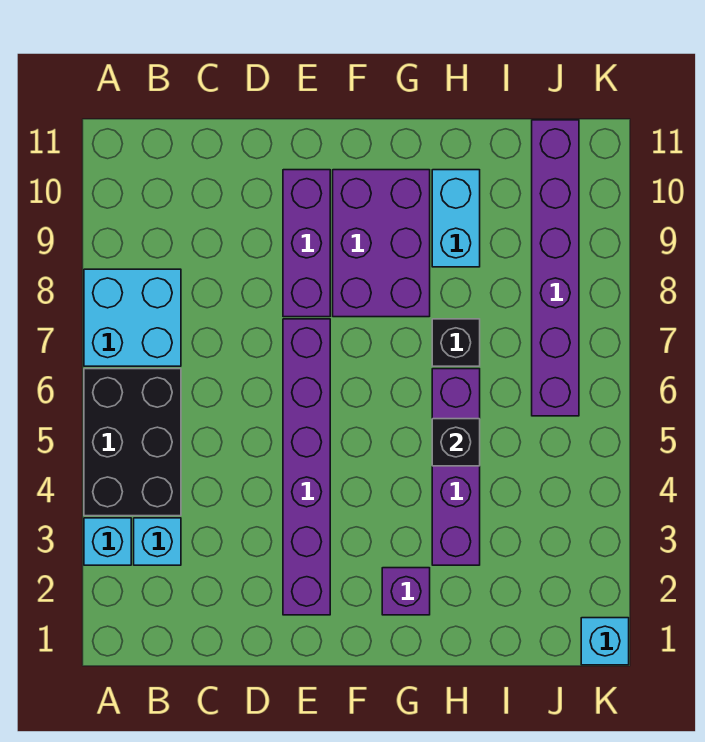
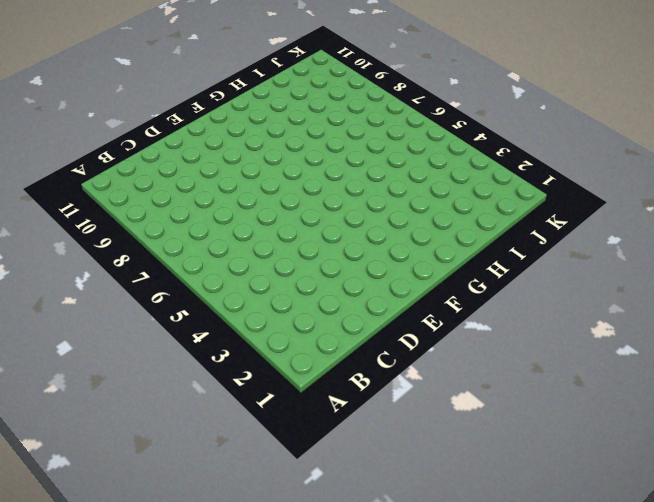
none -> cyan brick A3 level 1
none -> black brick A4:B6 level 1
none -> cyan brick A7:B8 level 1

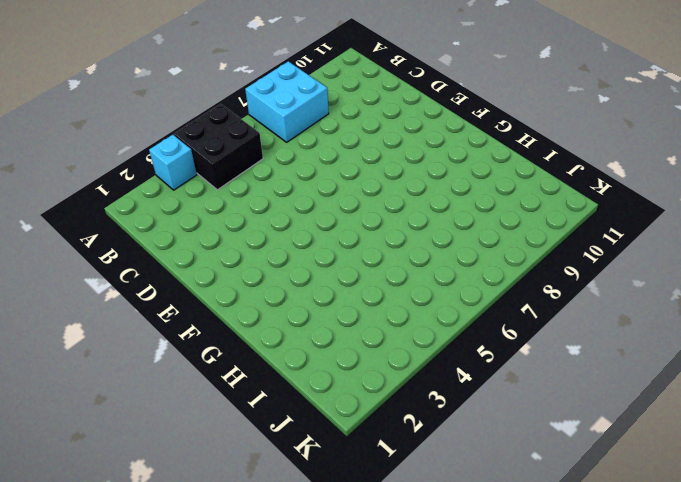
black brick A4:B5 level 1 -> black brick A4:B6 level 1
none -> cyan brick B3 level 1
none -> purple brick E2:E7 level 1
none -> purple brick E8:E10 level 1

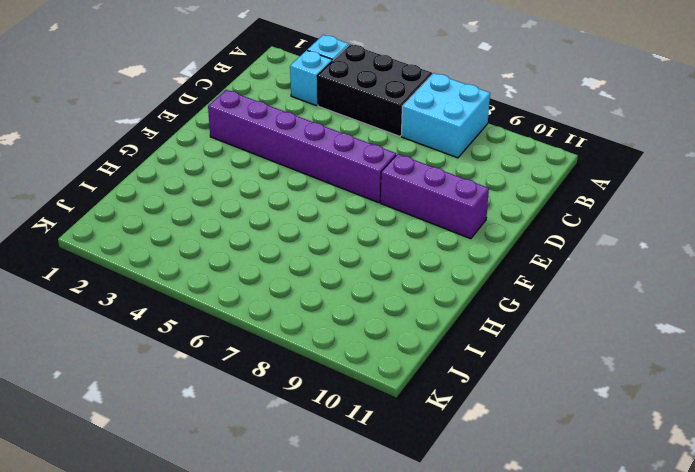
none -> purple brick F8:G10 level 1
none -> purple brick G2 level 1
none -> purple brick H3:H6 level 1

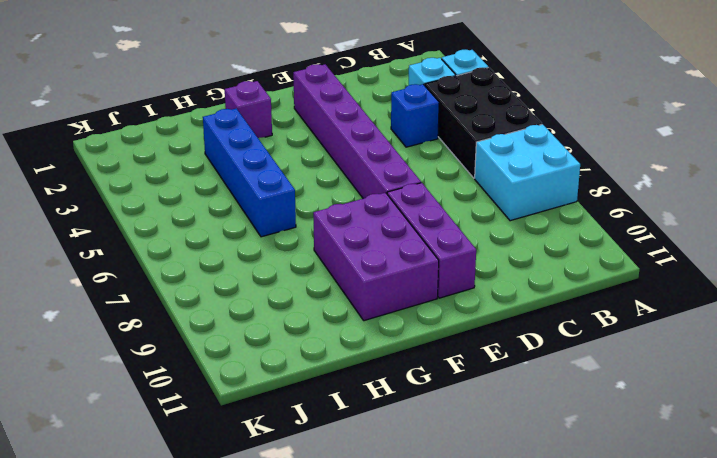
blue brick C4 level 1 -> none
blue brick H3:H6 level 1 -> purple brick H3:H6 level 1
none -> black brick H7 level 1
none -> cyan brick H9:H10 level 1
none -> purple brick J6:J11 level 1

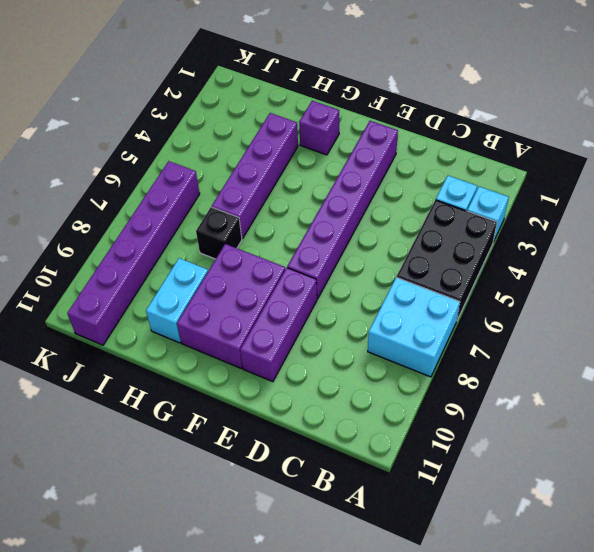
none -> cyan brick K1 level 1
none -> black brick H5 level 2

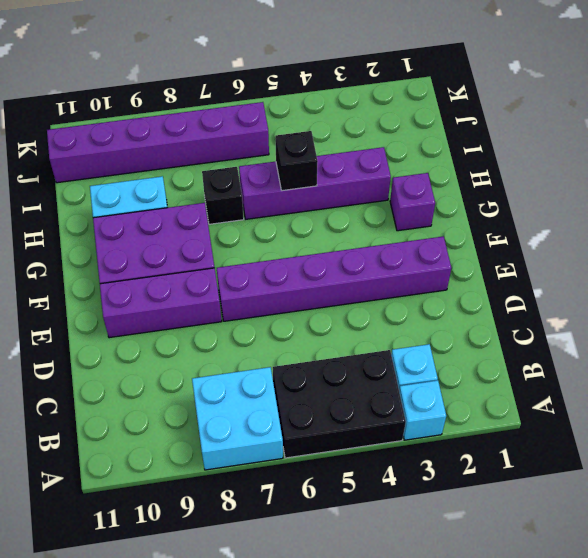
none -> cyan brick K1 level 1

